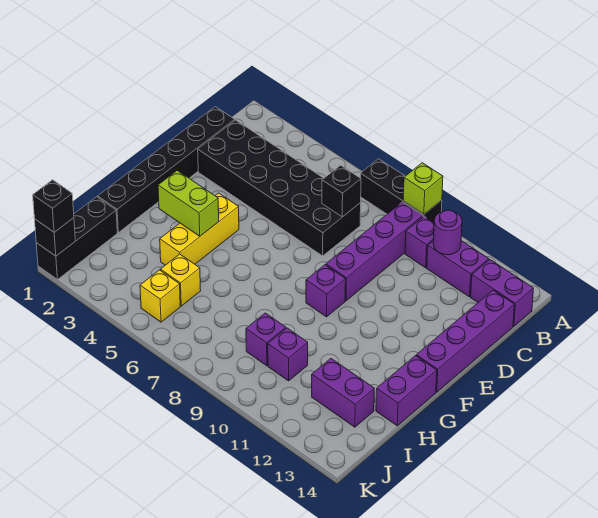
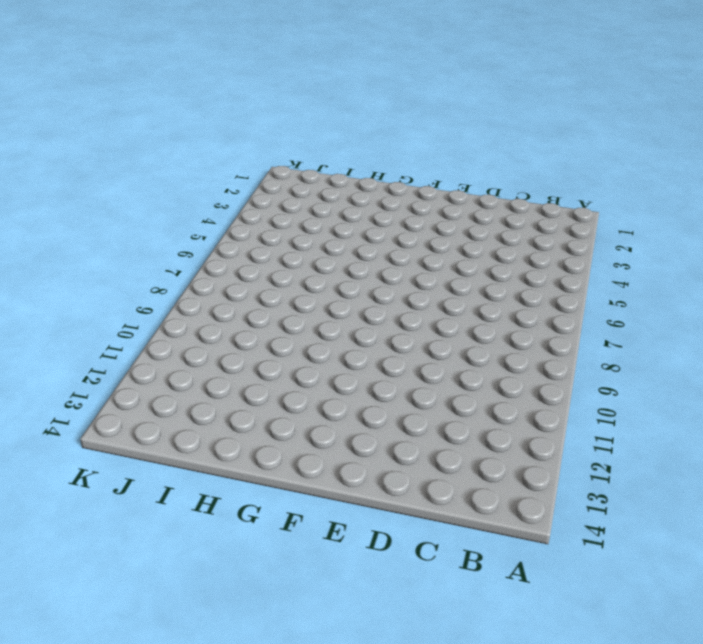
none -> black brick A7:A9 level 1
none -> purple brick B9:E9 level 1
none -> purple brick B10 level 1

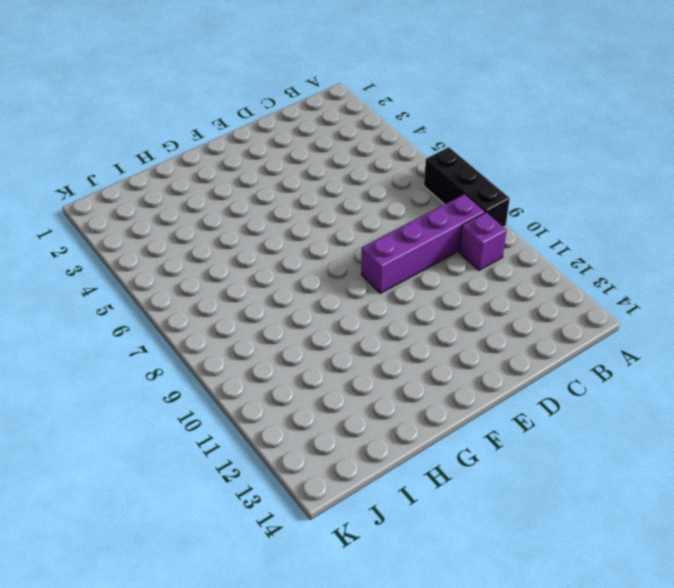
none -> purple brick B11:B12 level 1
none -> purple brick B13:B14 level 1
none -> black brick C1:H1 level 1

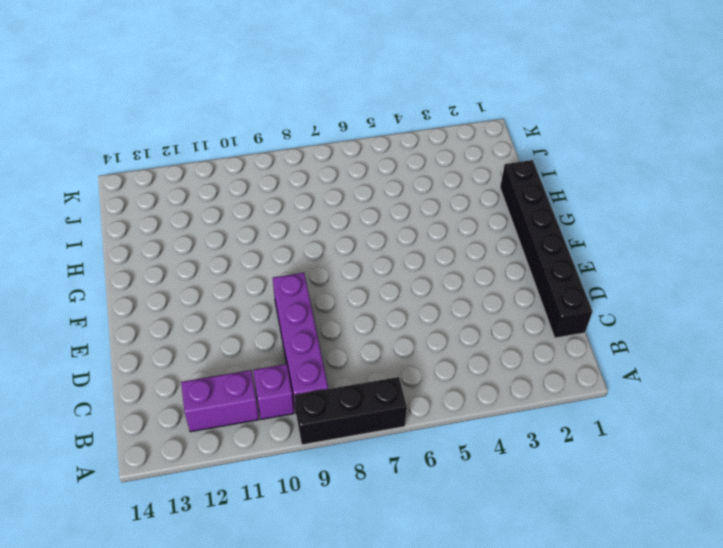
none -> purple brick B13:B14 level 1
none -> black brick C2:D7 level 1
none -> purple brick C14:F14 level 1

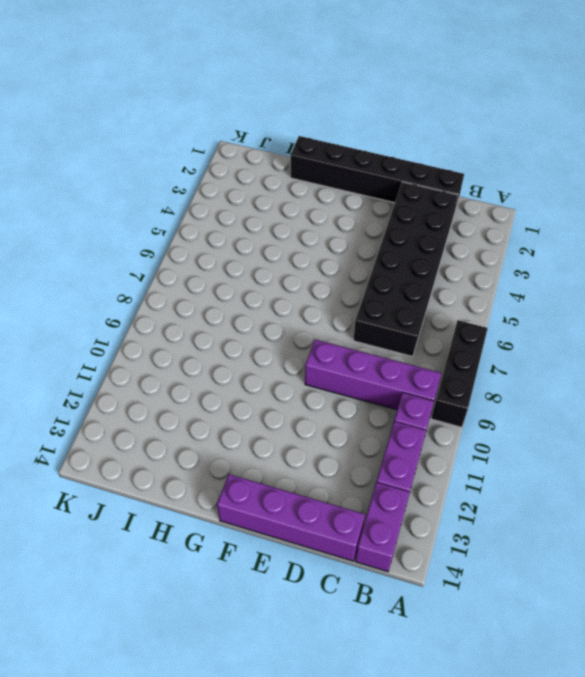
none -> yellow brick F4:H4 level 1
none -> purple brick F9 level 1
none -> purple brick G14:H14 level 1

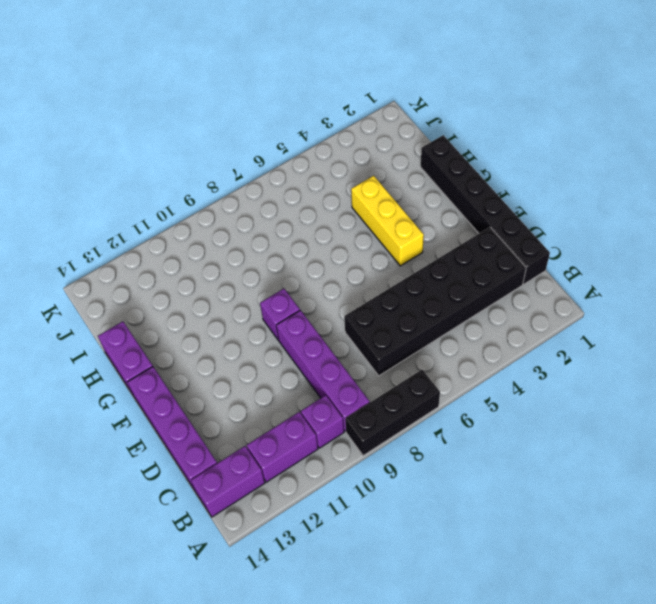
none -> black brick I1:K1 level 1
none -> yellow brick I5 level 1
none -> purple brick I9 level 1

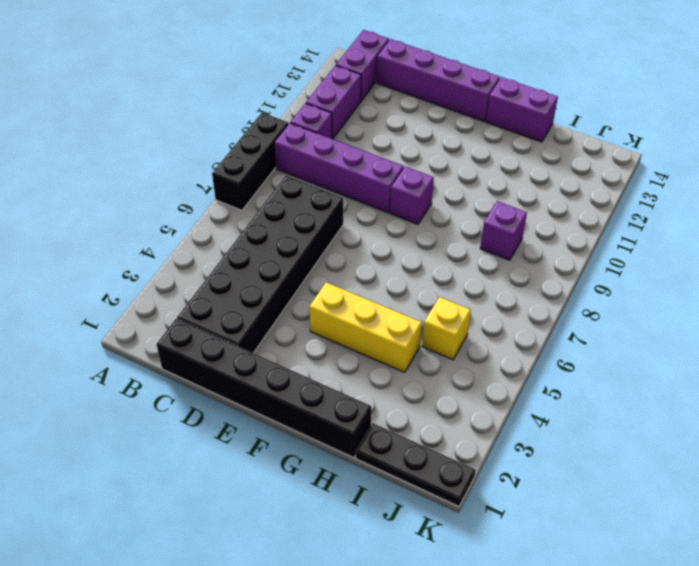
black plate I1:K1 level 1 -> black brick I1:K1 level 1
none -> purple brick I10 level 1
none -> purple brick I12:I13 level 1
none -> yellow brick J5 level 1

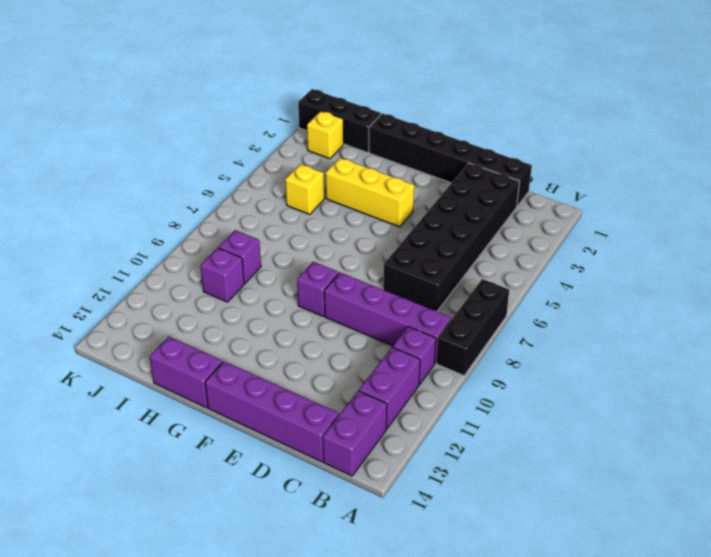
yellow brick J2 level 1 -> yellow brick J5 level 1
none -> purple brick I12:I13 level 1
none -> lime brick A9 level 2
none -> purple round brick B11 level 2

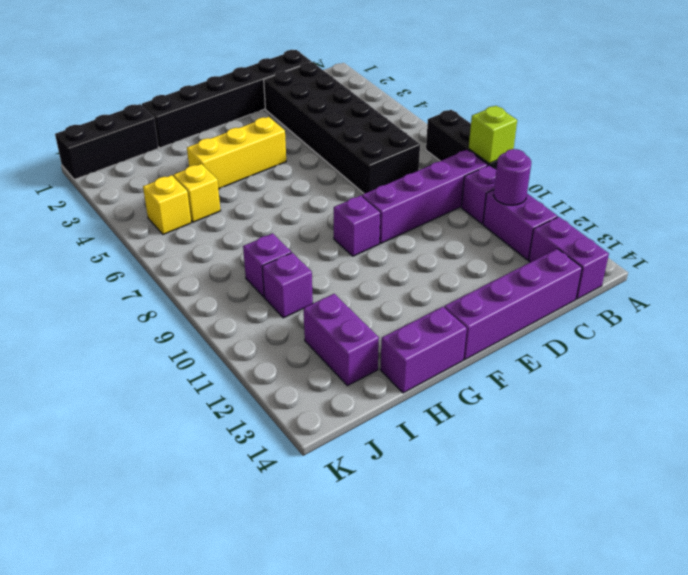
none -> black brick C7 level 2
none -> lime brick G3:G4 level 2
none -> black brick K1 level 2

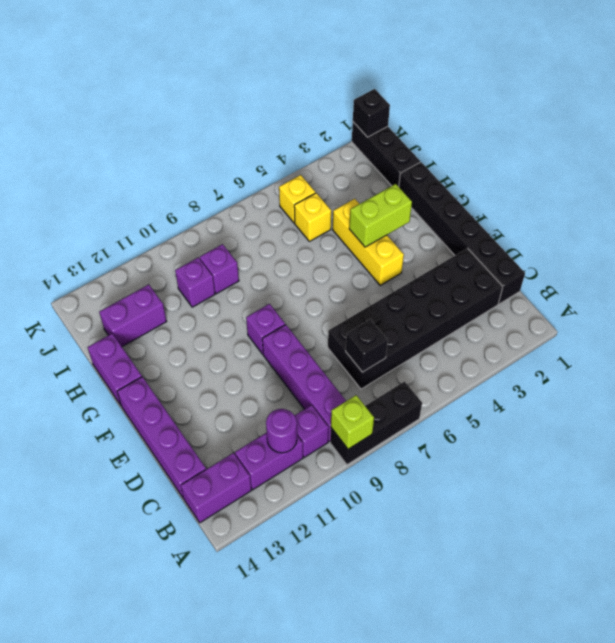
none -> black brick K1 level 3

